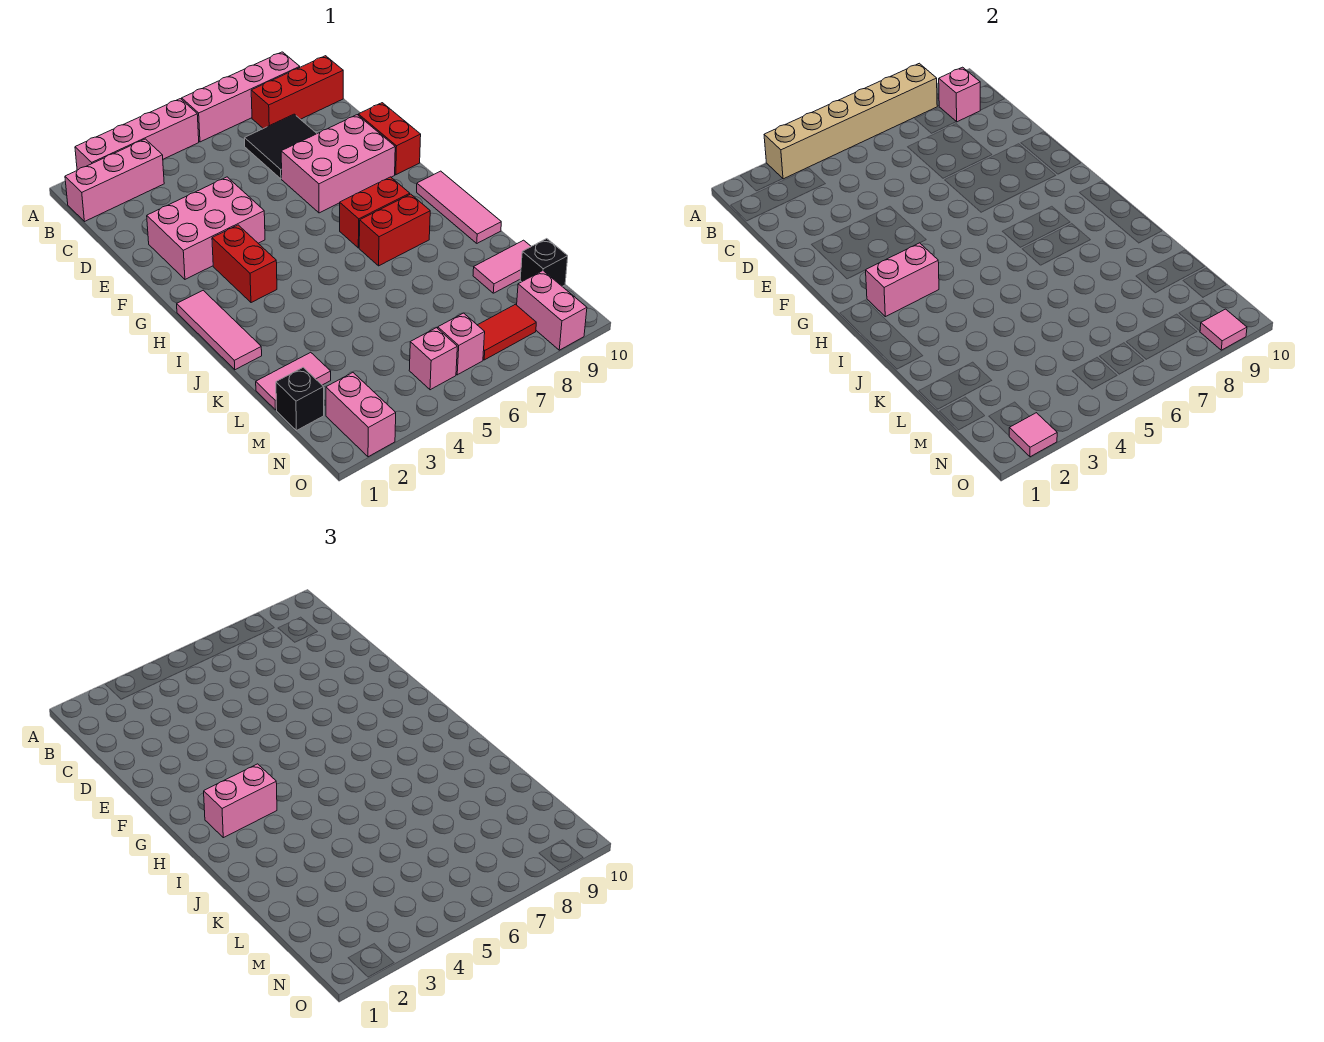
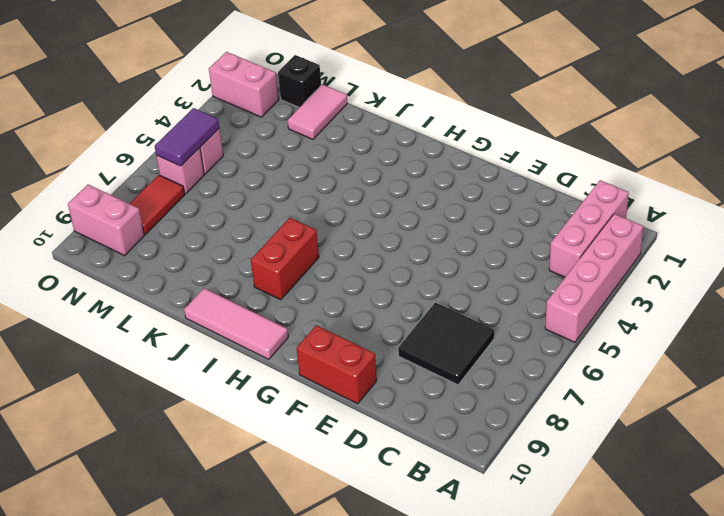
purple tile N5:N6 level 2 -> none
none -> pink brick A6:A9 level 1
none -> red brick B8:B10 level 1
none -> pink brick E2:F4 level 1

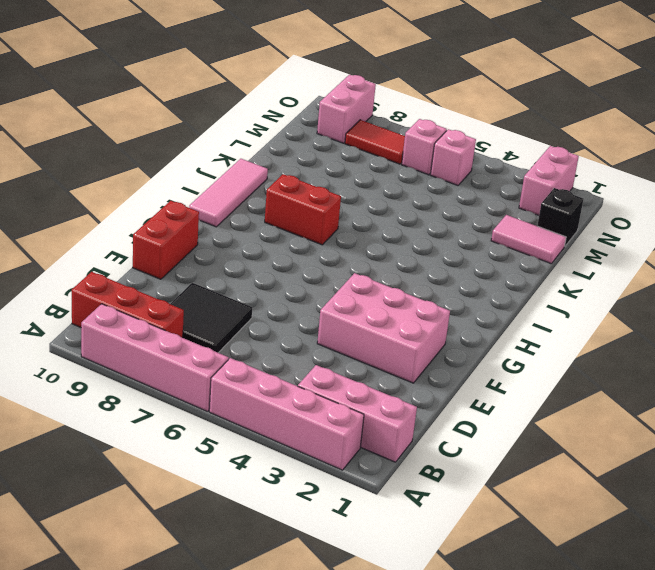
none -> pink brick E7:F9 level 1
none -> red brick G3:H3 level 1
none -> pink tile H1:J1 level 1

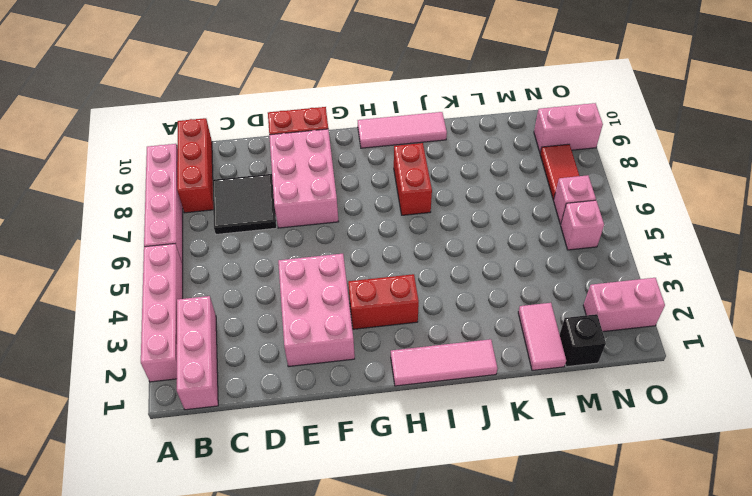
none -> red brick H7:H8 level 1
none -> pink tile L9:L10 level 1
none -> black brick M10 level 1

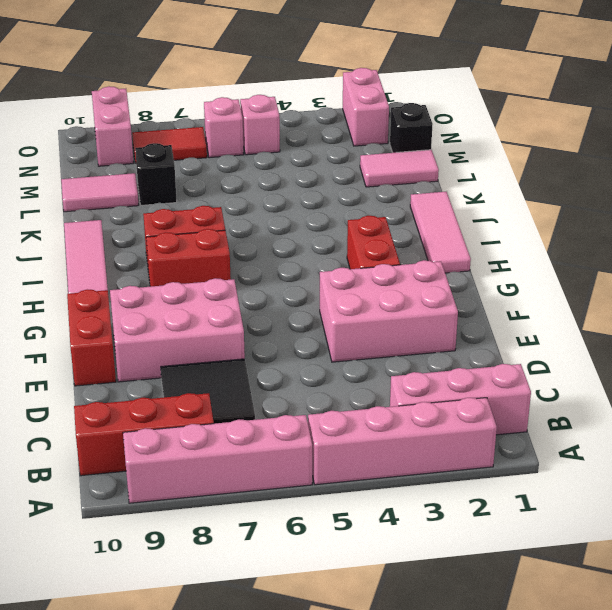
black brick L8 level 1 -> black brick M10 level 1
none -> tan brick A3:A8 level 2
none -> pink brick B9 level 2
none -> pink brick H2:H3 level 2

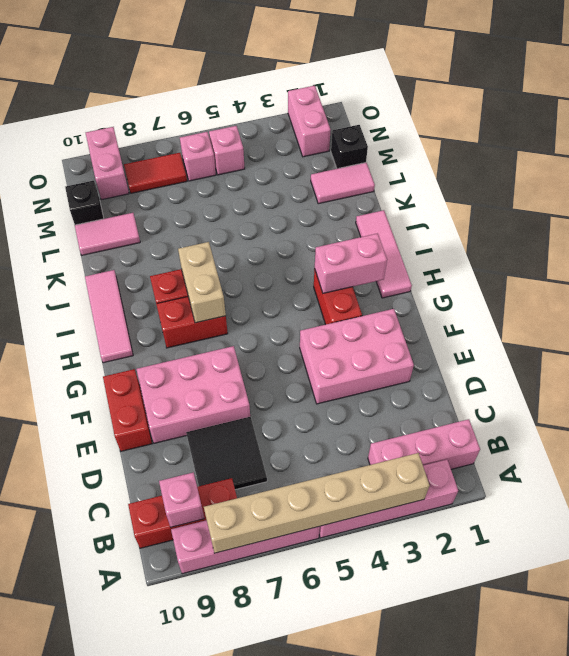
tan brick H7:I7 level 2 -> none
none -> pink tile O2 level 2
none -> pink tile O9 level 2
none -> pink brick H2:H3 level 3

